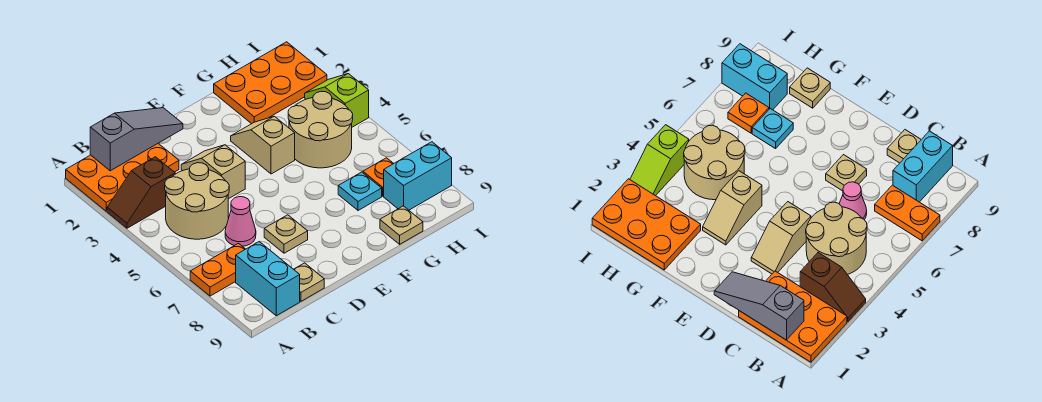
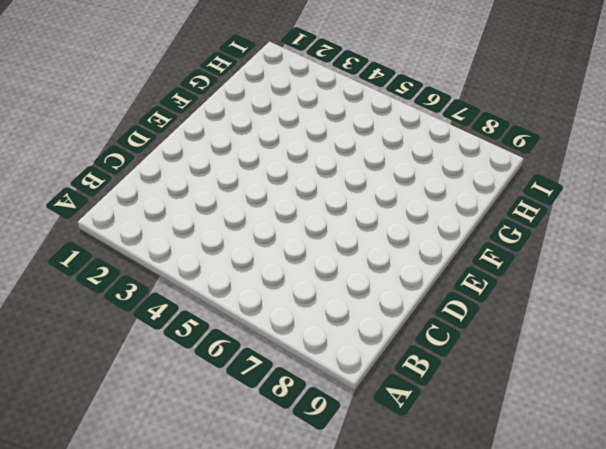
none -> orange plate A1:C2 level 1
none -> brown slope A3:B3 level 1 top B
none -> orange plate A7:B7 level 1

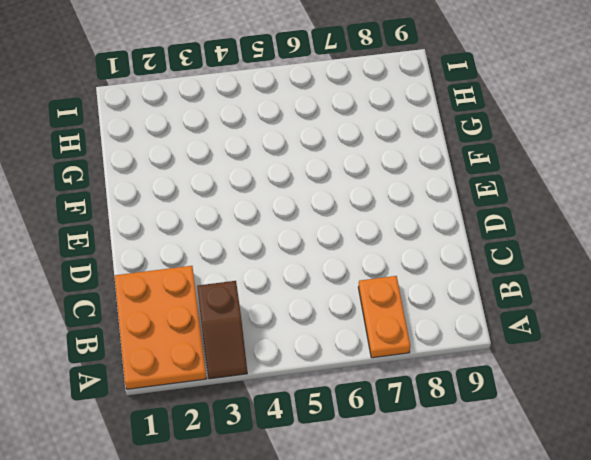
none -> tan round brick B4:C5 level 1
none -> cyan brick B8:B9 level 1
none -> pink cone C6 level 1

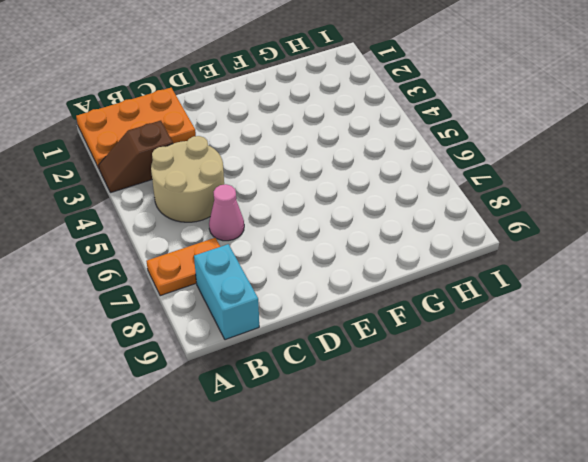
none -> tan plate C9 level 1
none -> tan slope D3:D4 level 1 top 4
none -> tan plate D7 level 1

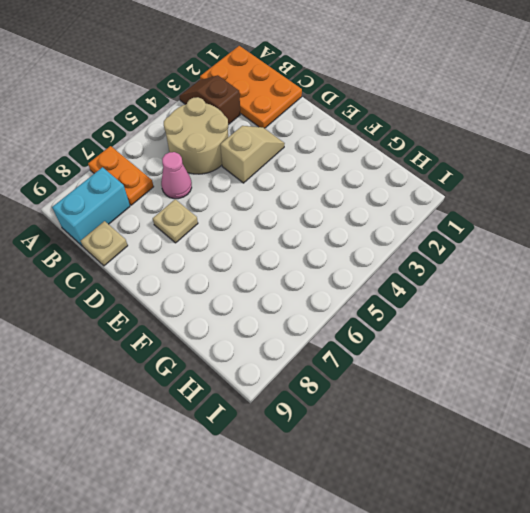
none -> tan slope F3:F4 level 1 top 4
none -> orange plate G1:I2 level 1
none -> tan round brick G4:H5 level 1

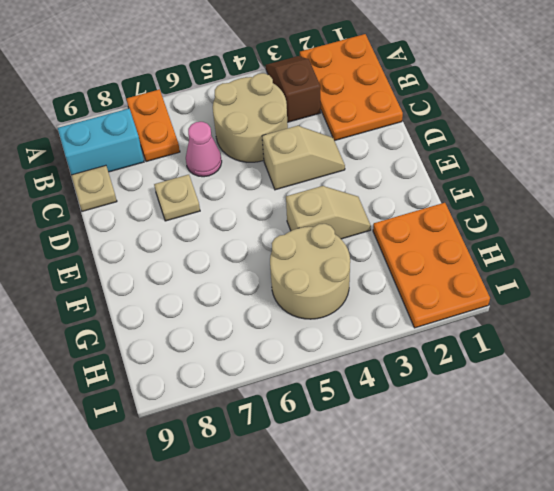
none -> cyan plate G7 level 1
none -> tan plate G9 level 1
none -> orange plate H7 level 1

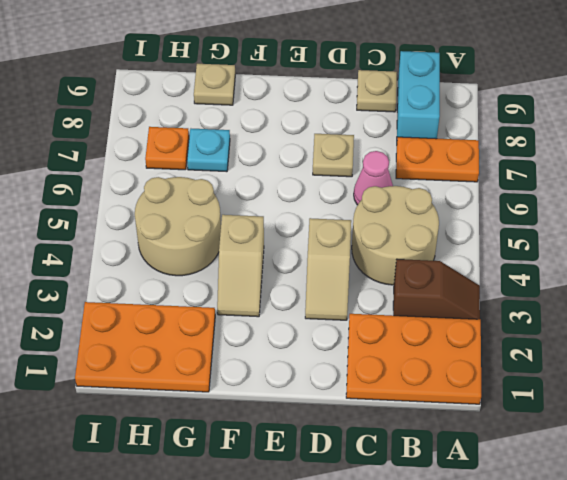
none -> cyan brick H8:I8 level 1
none -> lime slope I3:I4 level 1 top 4
none -> grey slope B1:D1 level 2 top B

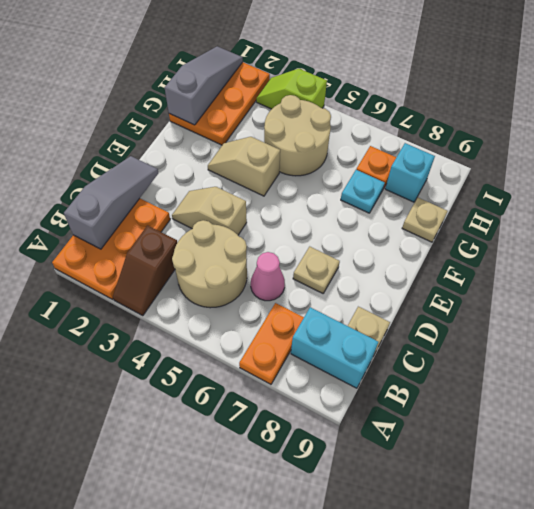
grey slope G1:I1 level 2 top G -> none
cyan brick H8 level 1 -> cyan brick H8:I8 level 1

